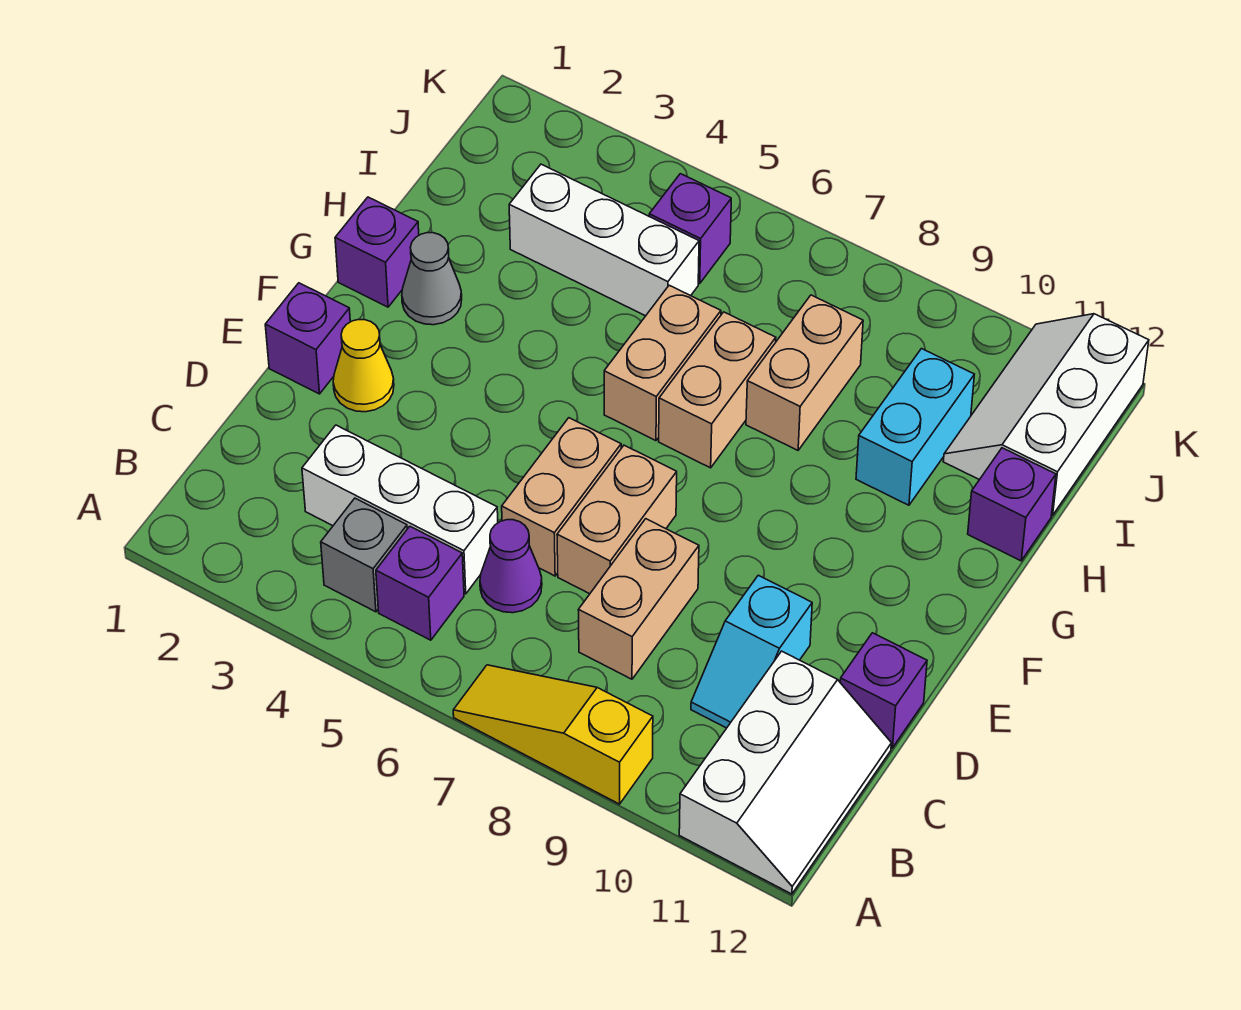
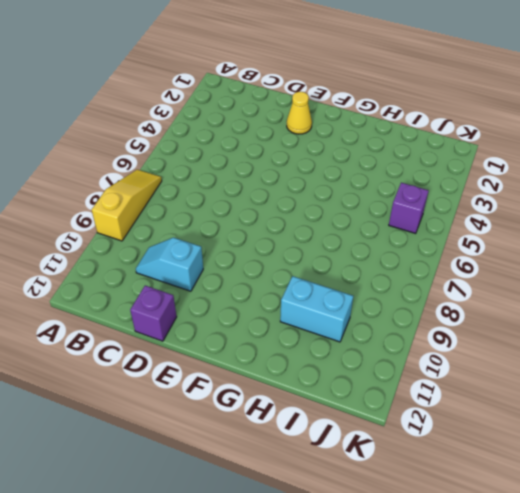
none -> white slope A11:C12 level 1 top 11
none -> grey brick B4 level 1
none -> purple brick B5 level 1

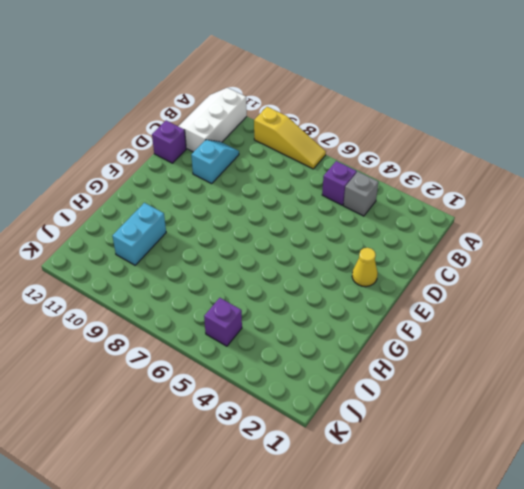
none -> white brick C3:C5 level 1
none -> purple cone C6 level 1
none -> tan brick C8:D8 level 1

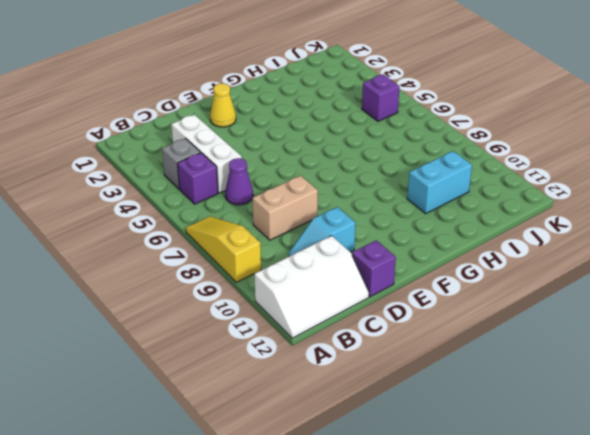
none -> tan brick D6:E6 level 1
none -> tan brick D7:E7 level 1
none -> purple brick E1 level 1

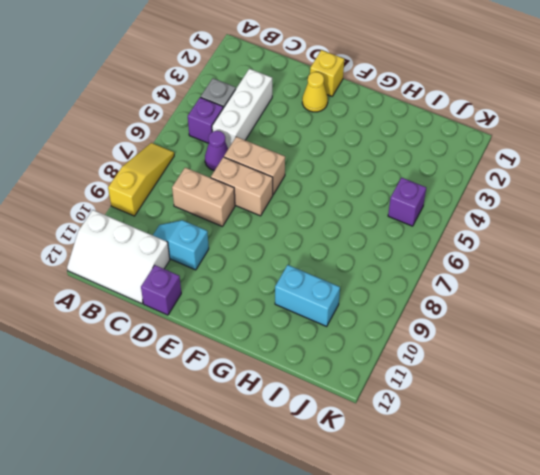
yellow brick E1 level 1 -> purple brick E1 level 1
none -> purple brick G1 level 1
none -> grey cone G2 level 1
none -> tan brick G6:H6 level 1

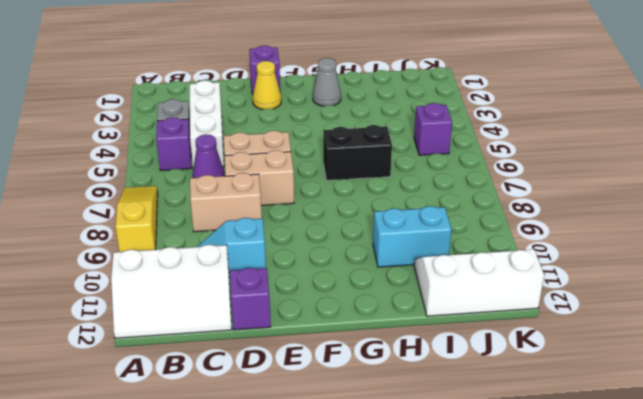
black brick G6:H6 level 1 -> tan brick G6:H6 level 1
none -> purple brick G1 level 1
none -> tan brick G7:H7 level 1
none -> tan brick H8:I8 level 1

